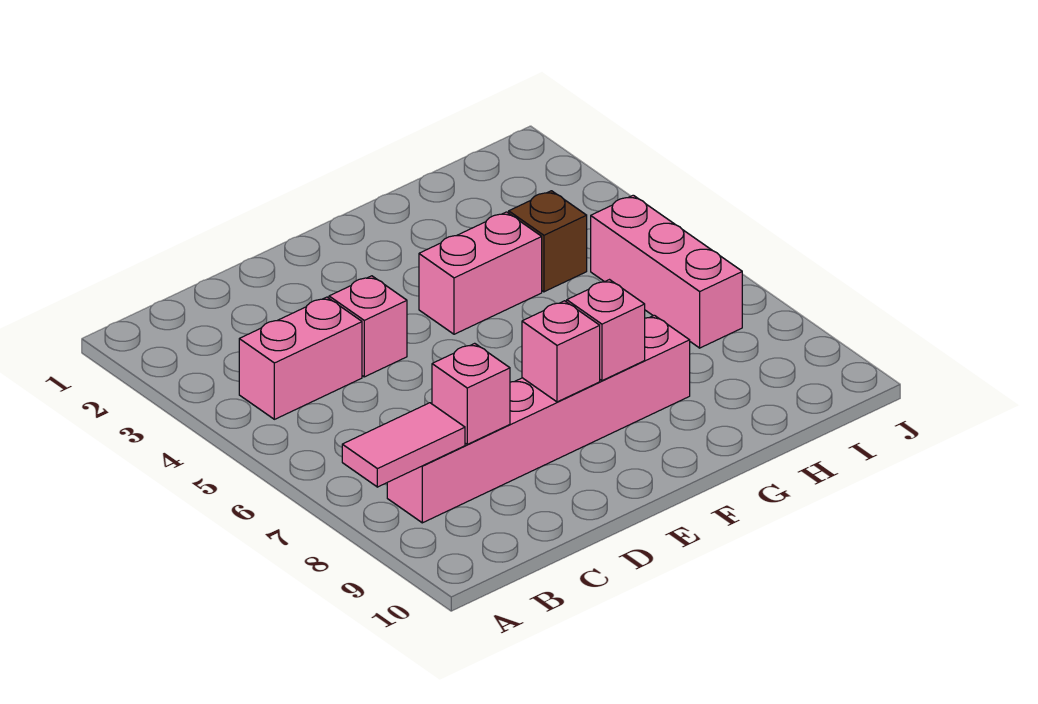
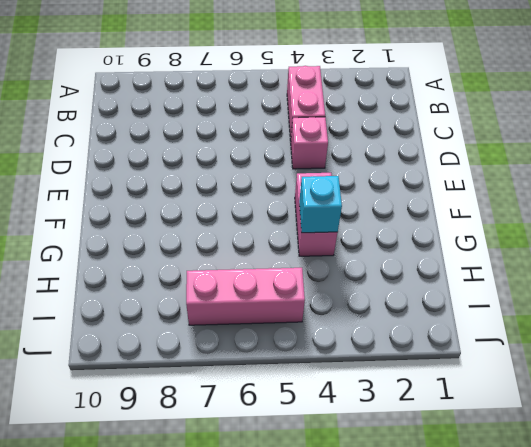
cyan brick G4 level 2 -> none
none -> pink brick B8:G8 level 1
none -> brown brick H4 level 1

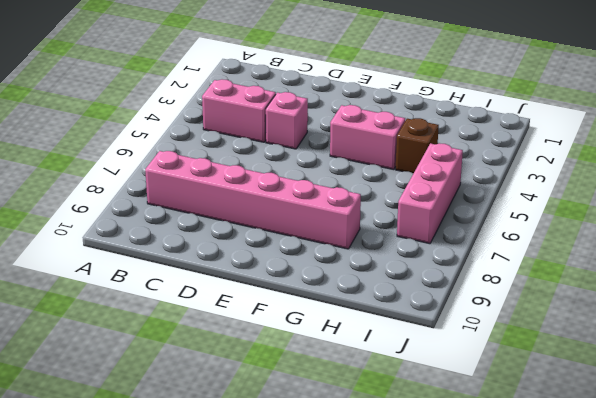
none -> pink tile A8:B8 level 2
none -> pink brick C8 level 2

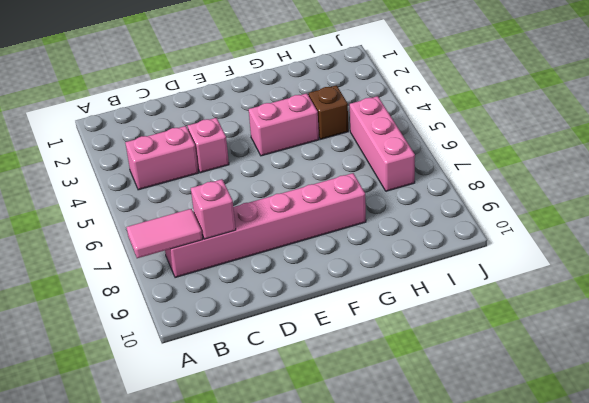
none -> pink brick E8 level 2
none -> pink brick F8 level 2

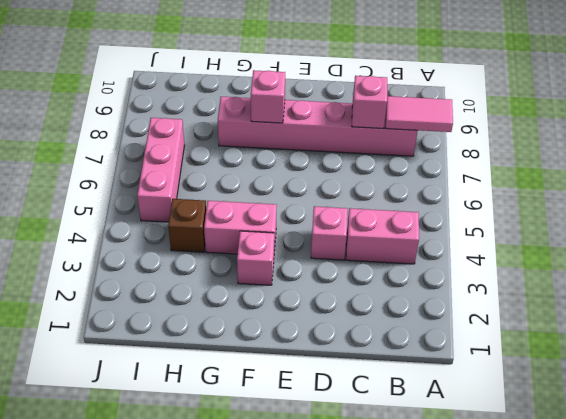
pink brick F3 level 1 -> pink brick E8 level 2

